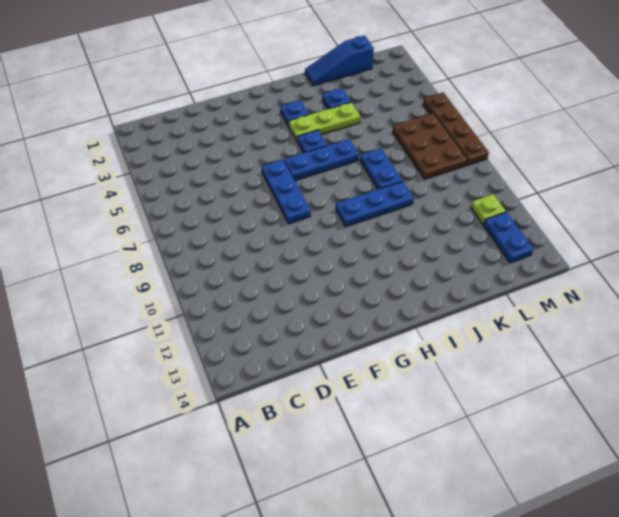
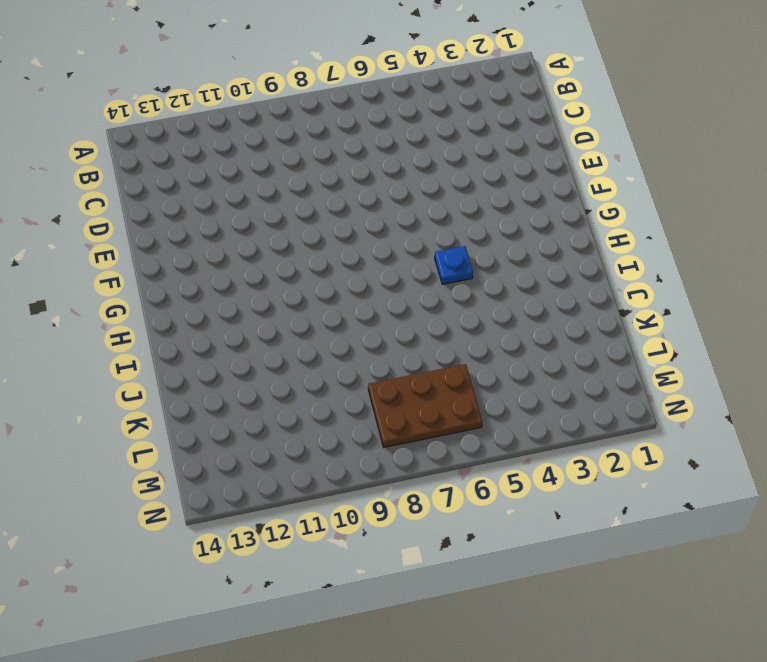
none -> blue plate F6:F8 level 1
none -> blue plate G6:I6 level 1
none -> blue plate H3 level 1

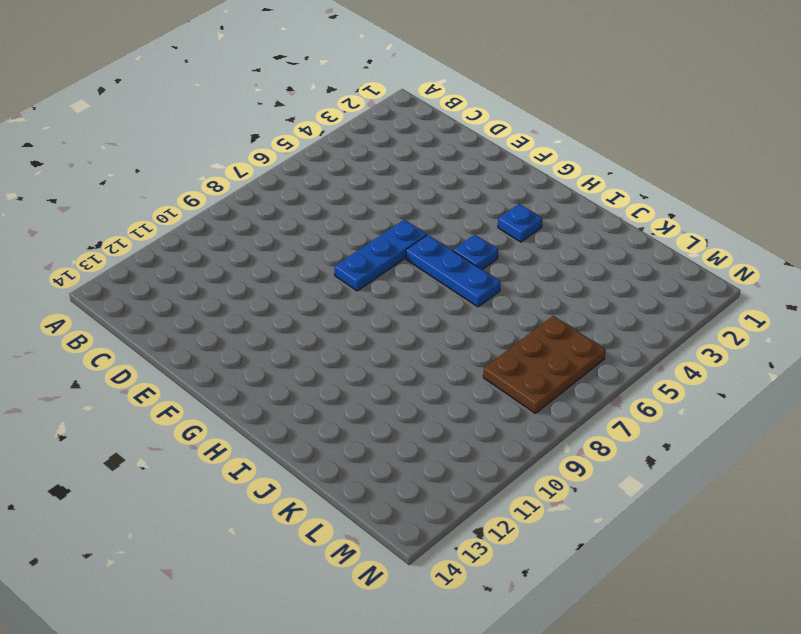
none -> lime plate H4:J4 level 1
none -> blue plate H9:J9 level 1
none -> blue slope J1:L1 level 1 top L

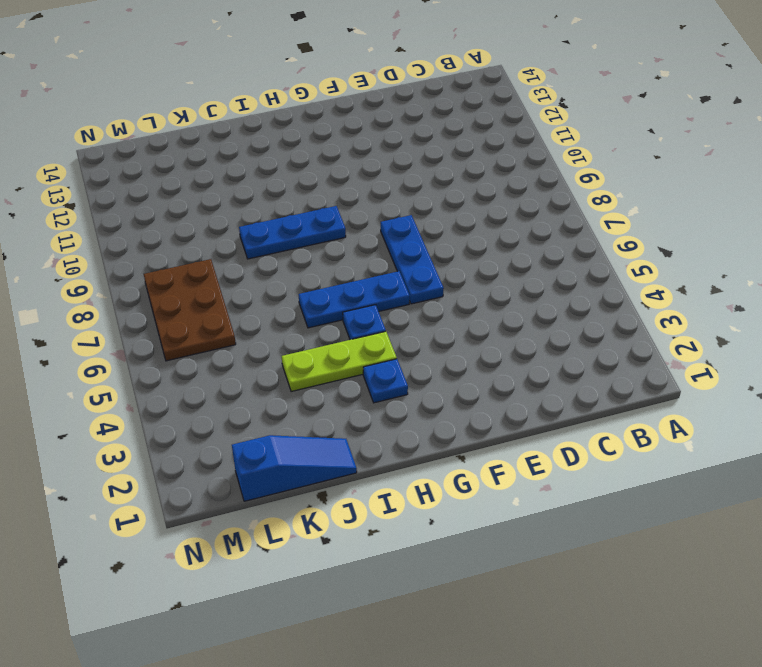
none -> blue plate J3 level 1
none -> blue plate J7:J8 level 1
none -> lime plate M11 level 1

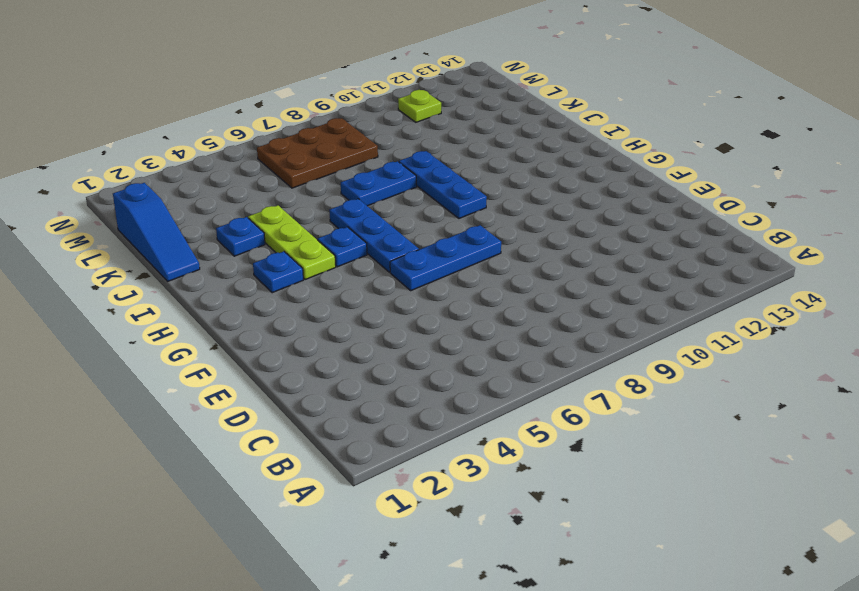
none -> blue plate M12:M13 level 1
none -> brown plate N5:N8 level 1

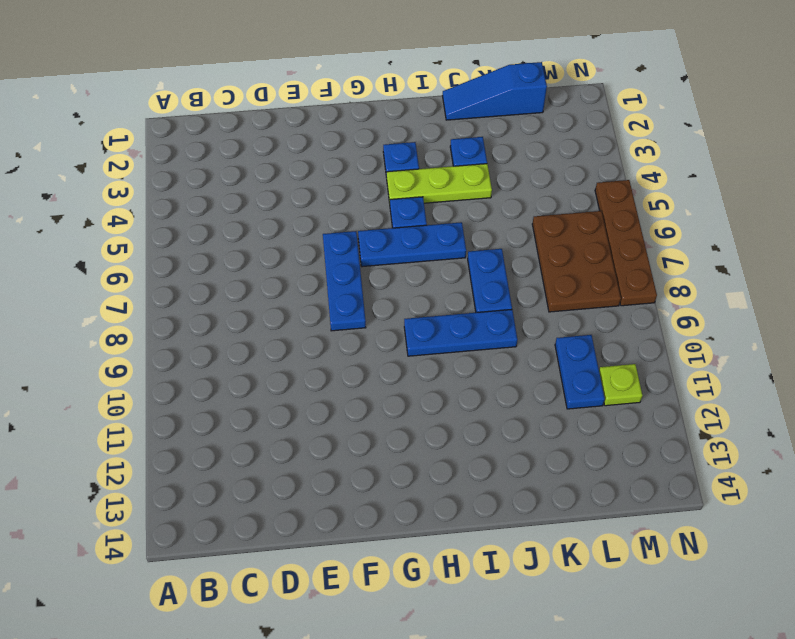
blue plate L10:L11 level 1 -> blue plate M12:M13 level 1

